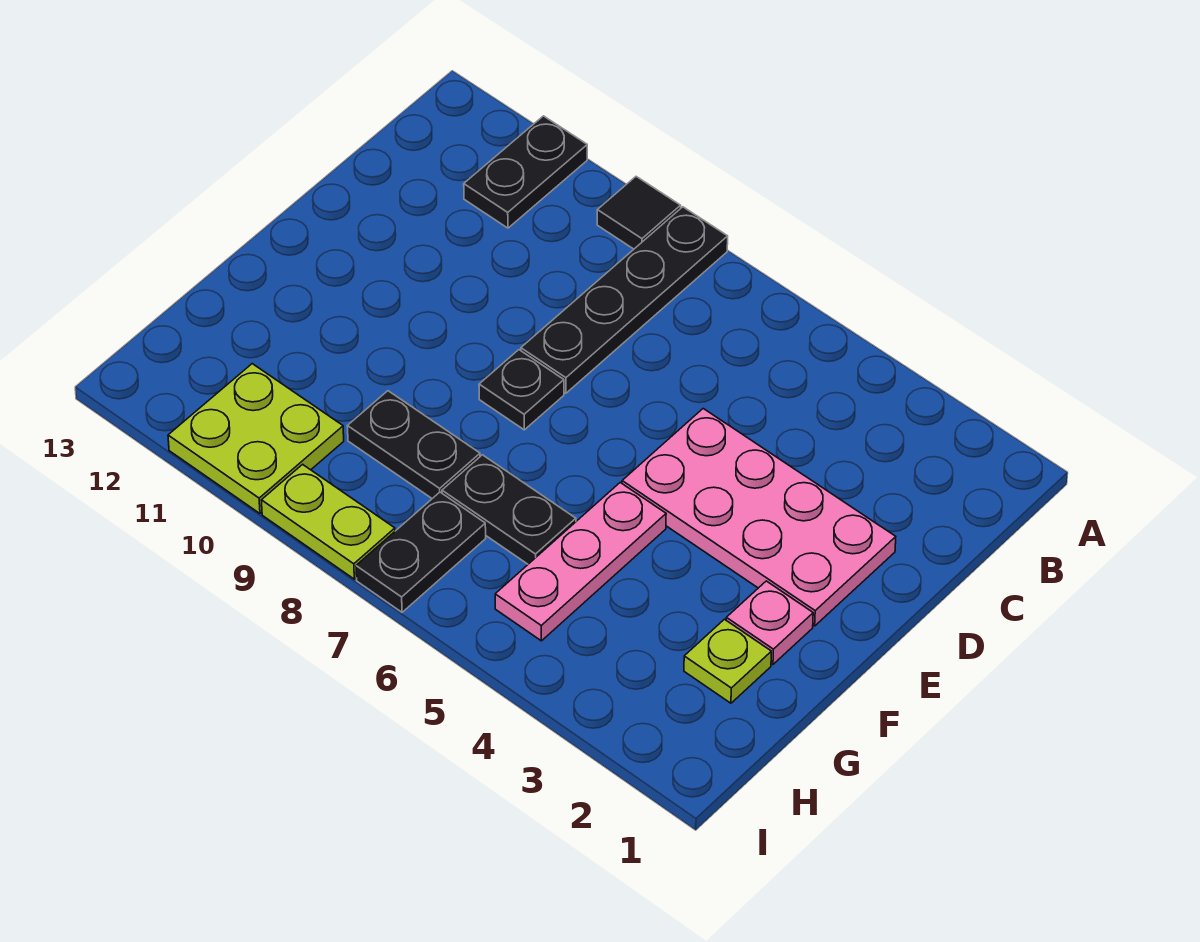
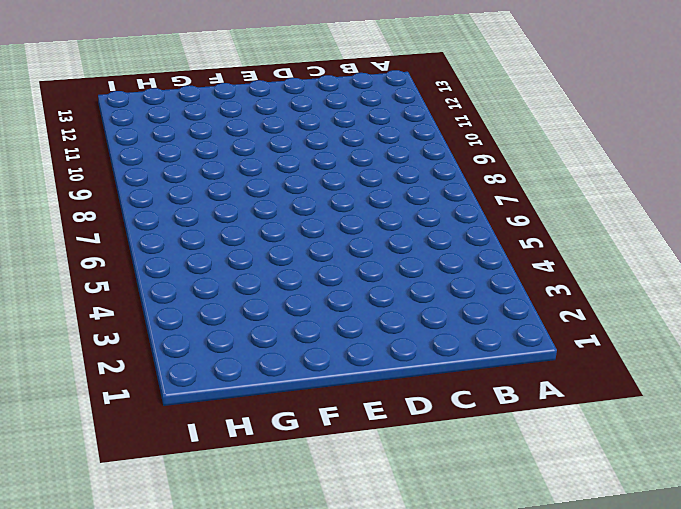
none -> black plate A8:D8 level 1
none -> black tile A9 level 1
none -> black plate A11:B11 level 1

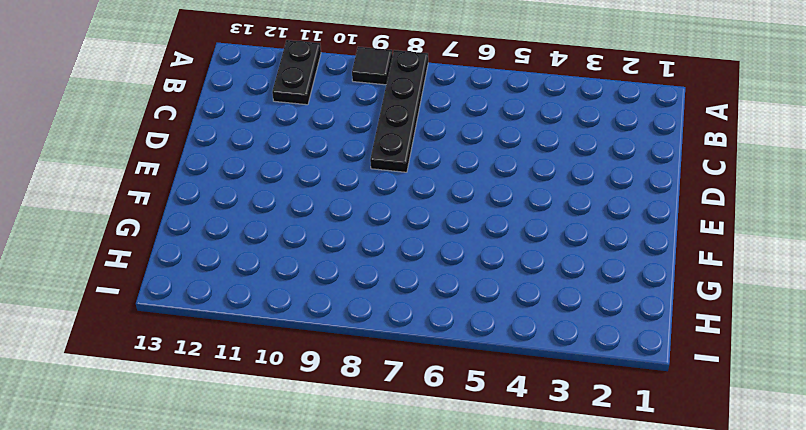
none -> pink plate D2:E5 level 1
none -> black plate E8 level 1
none -> pink plate F2 level 1

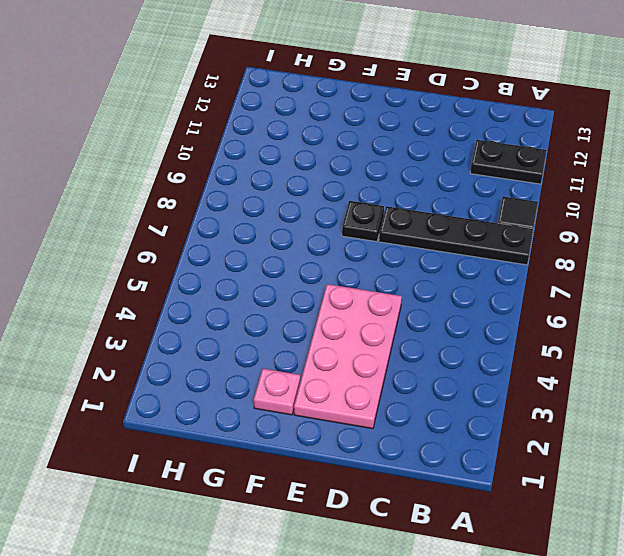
none -> pink plate F5:H5 level 1
none -> lime plate G2 level 1
none -> black plate G6:G7 level 1

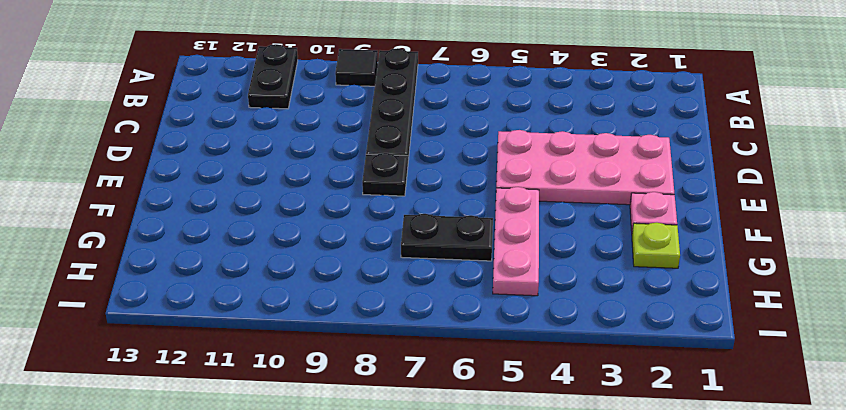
none -> black plate G8:G9 level 1
none -> black plate H7:I7 level 1
none -> lime plate H10:I11 level 1

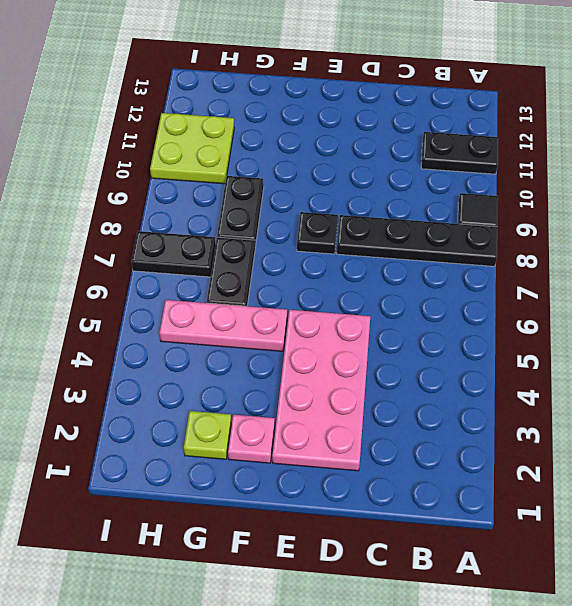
none -> lime plate I8:I9 level 1

